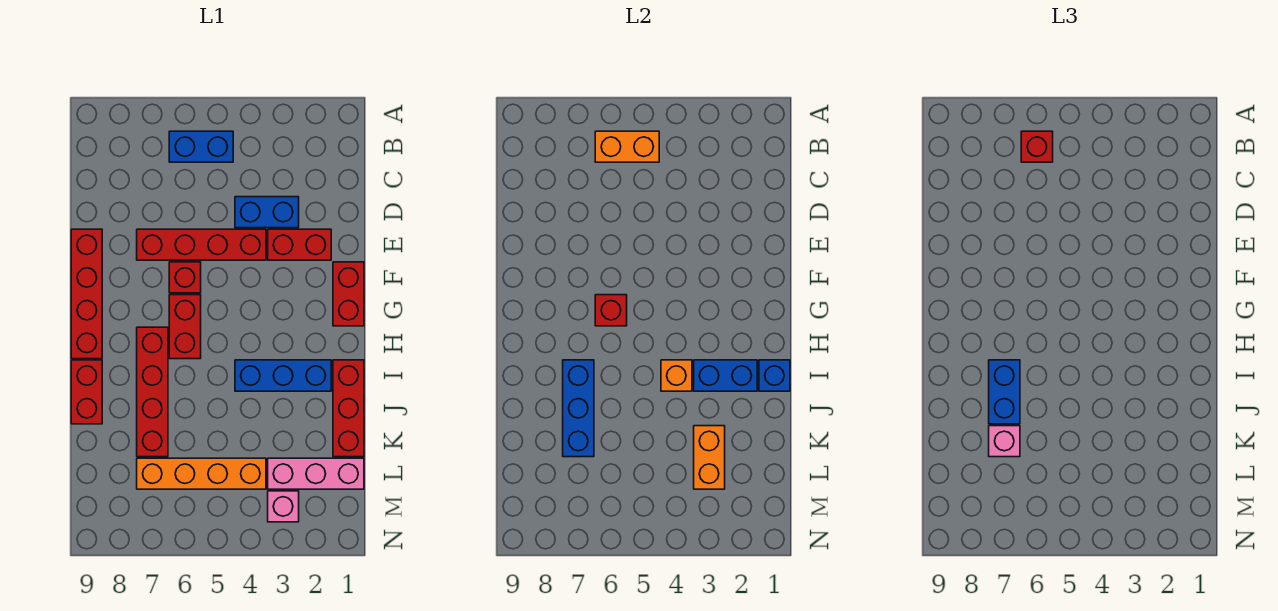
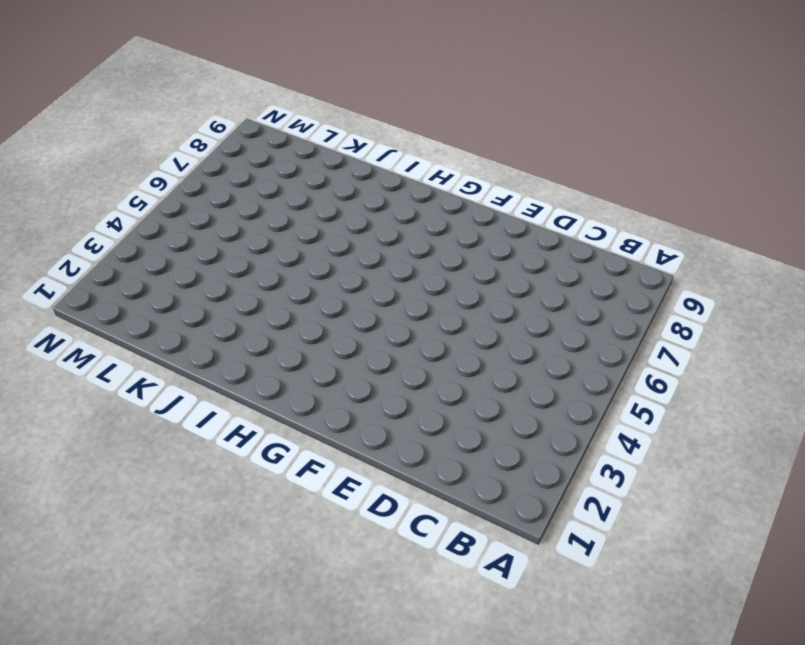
none -> blue brick B5:B6 level 1
none -> blue brick D3:D4 level 1
none -> red brick E2:E3 level 1

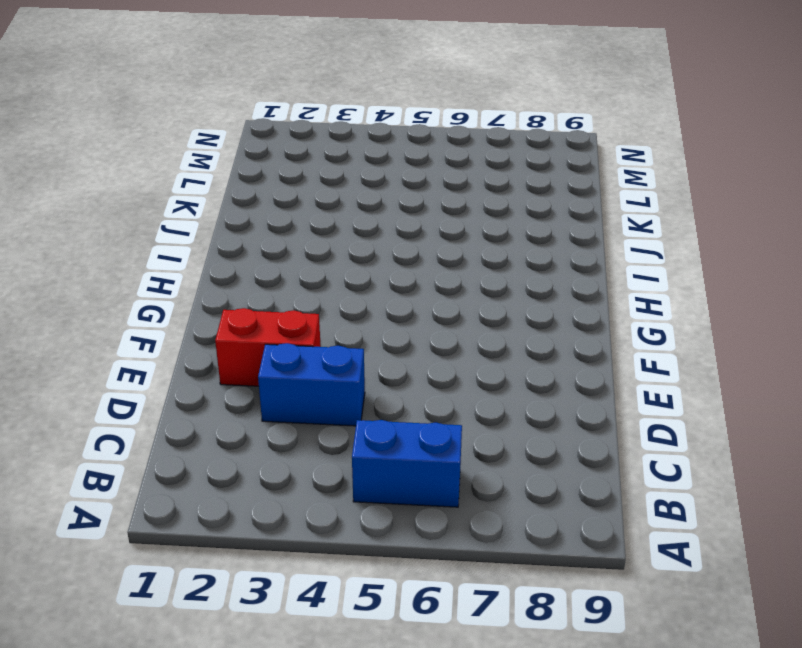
none -> red brick E4:E7 level 1
none -> red brick E9:H9 level 1
none -> red brick F1:G1 level 1

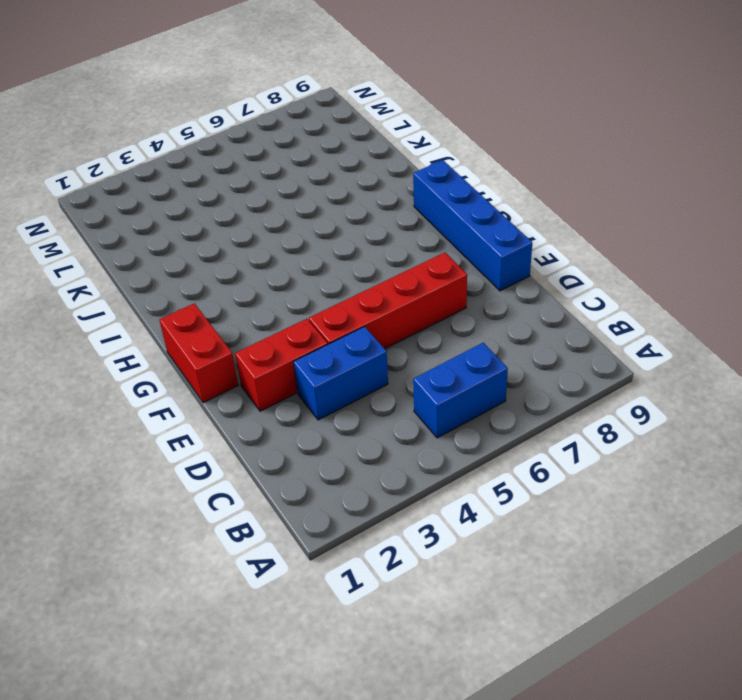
blue brick E9:H9 level 1 -> red brick E9:H9 level 1
none -> red brick F6 level 1
none -> red brick G6:H6 level 1
none -> red brick H7:K7 level 1

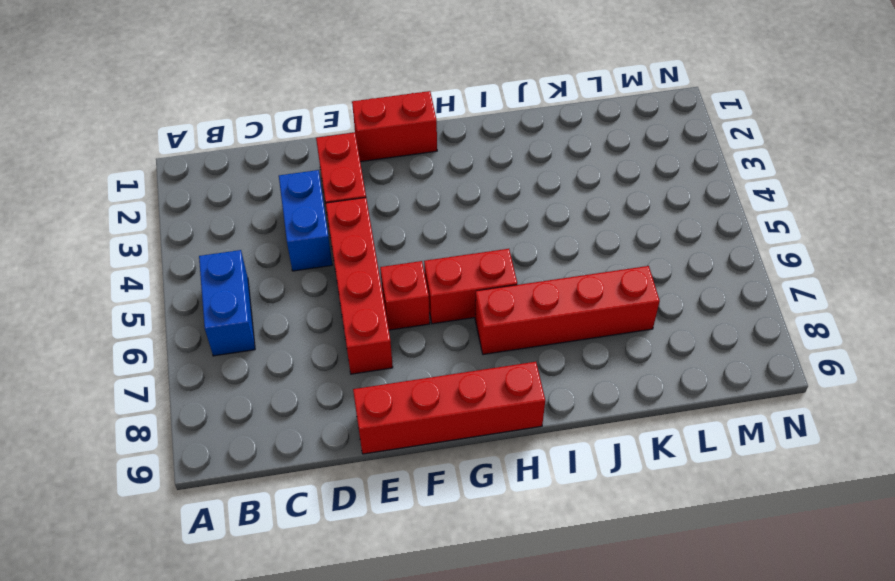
none -> red brick I1:K1 level 1
none -> blue brick I2:I4 level 1
none -> red brick I9:J9 level 1

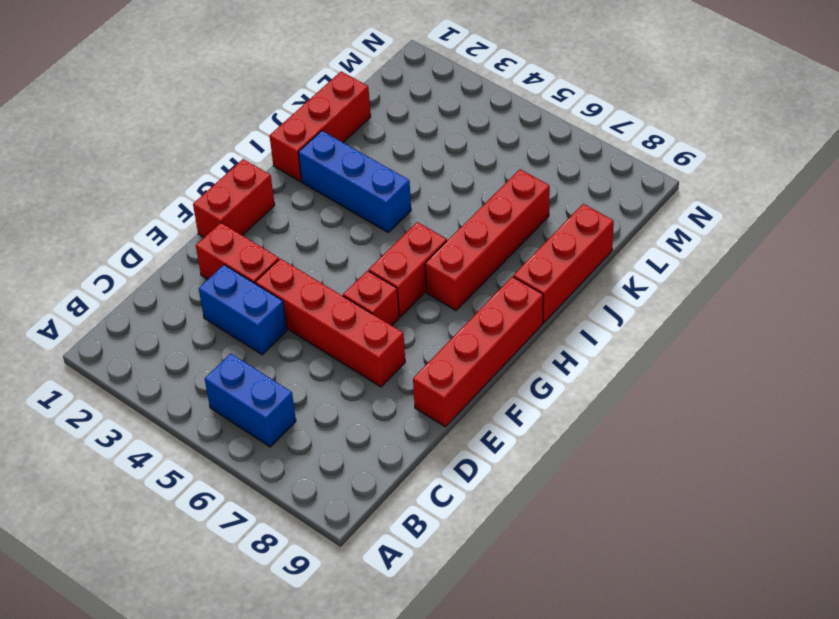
red brick I9:K9 level 1 -> red brick I9:J9 level 1
none -> pink brick L1:L3 level 1
none -> orange brick L4:L7 level 1
none -> pink brick M3 level 1

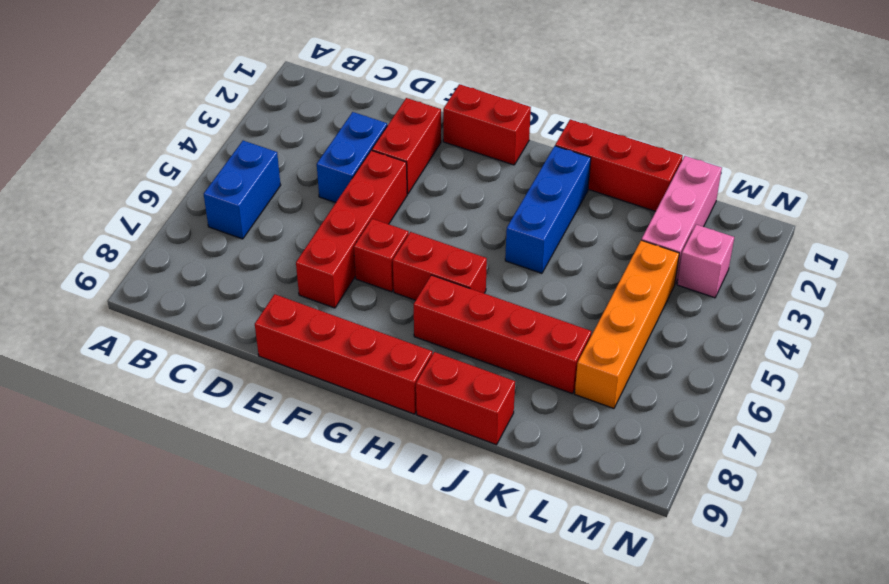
none -> orange brick B5:B6 level 2
none -> red brick G6 level 2
none -> blue brick I1 level 2

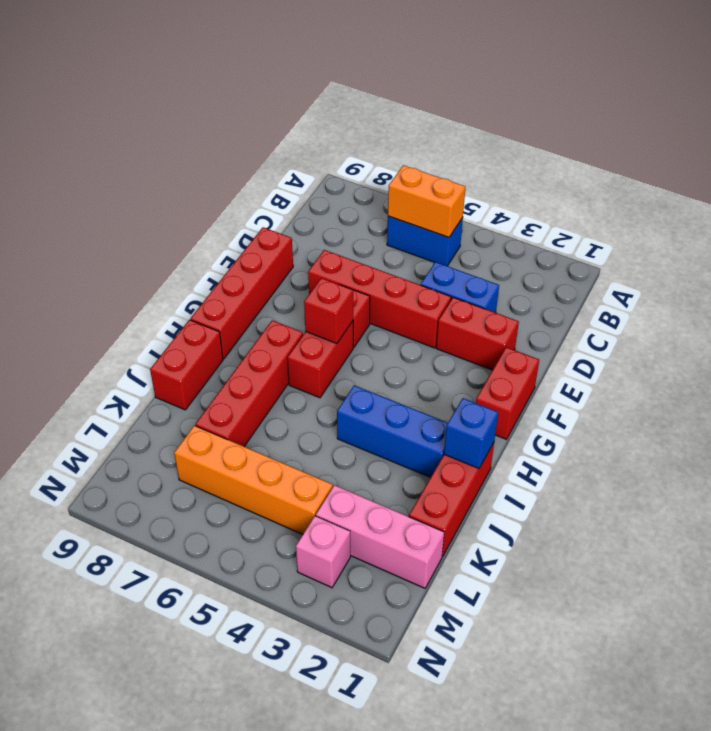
none -> blue brick I2:I3 level 2
none -> orange brick I4 level 2
none -> blue brick I7:K7 level 2

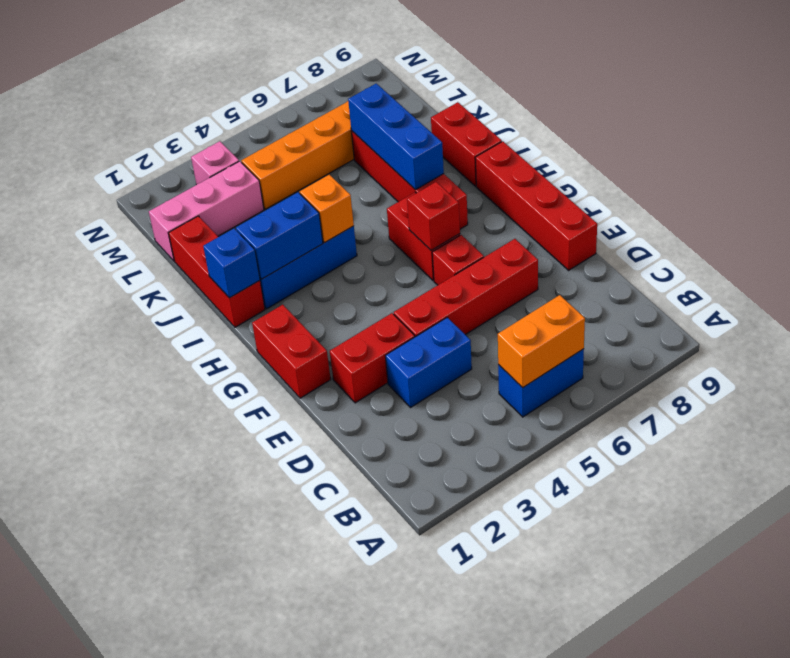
none -> orange brick K3:L3 level 2
none -> red brick B6 level 3
none -> blue brick I7:J7 level 3

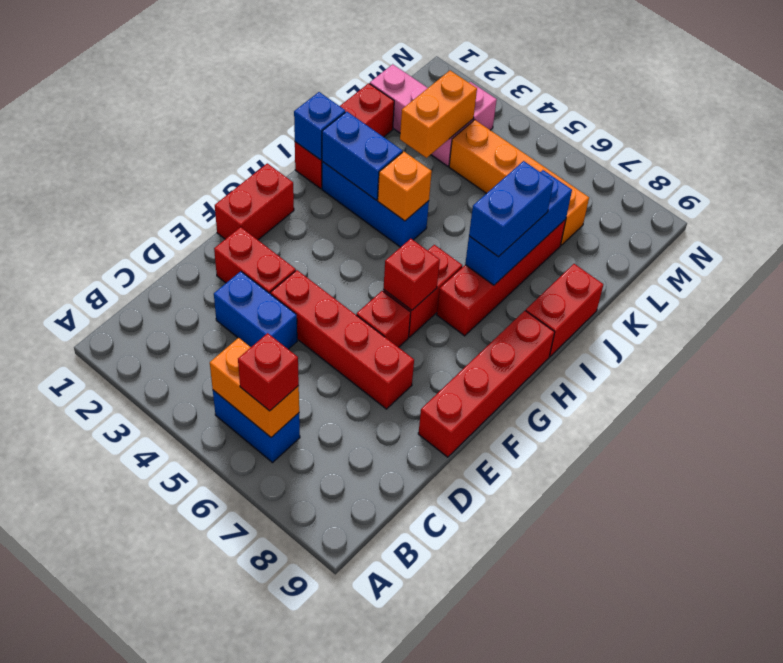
none -> pink brick K7 level 3

